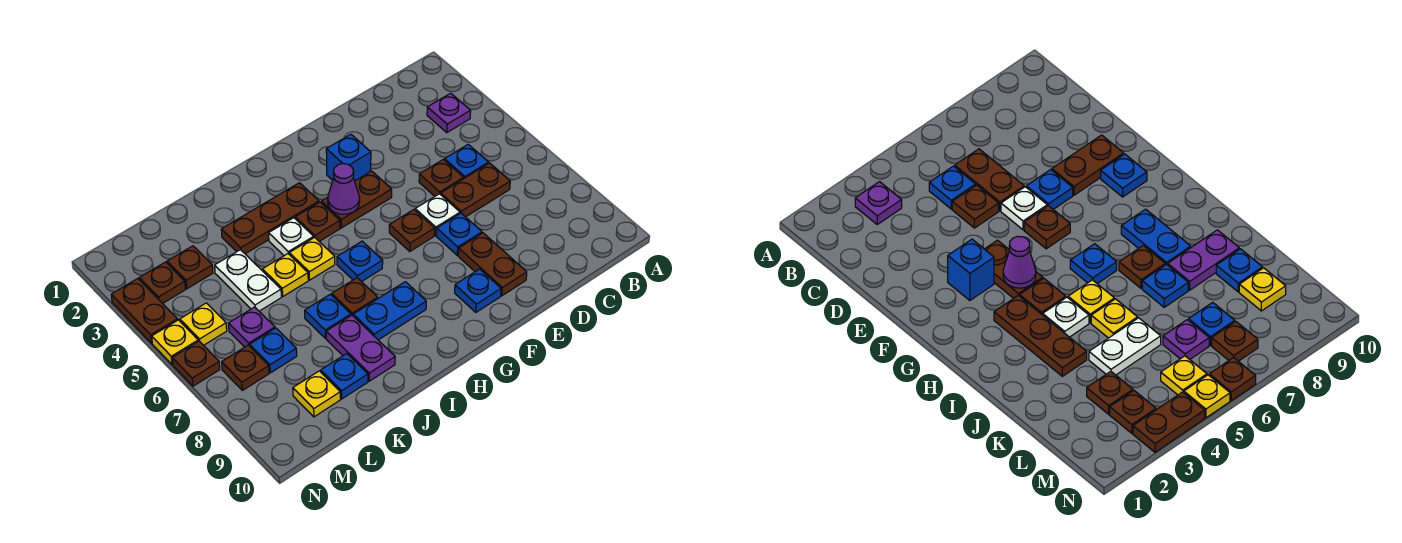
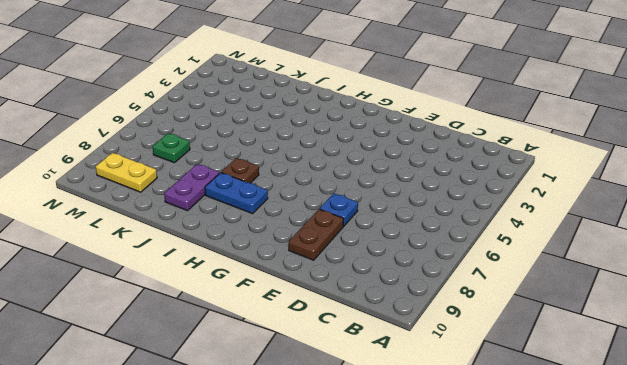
green plate L7 level 1 -> blue plate L7 level 1
yellow plate L9:M9 level 1 -> yellow plate L9 level 1
none -> purple plate B3 level 1
none -> blue plate C5 level 1
none -> brown plate C6:D6 level 1
none -> brown plate D5 level 1

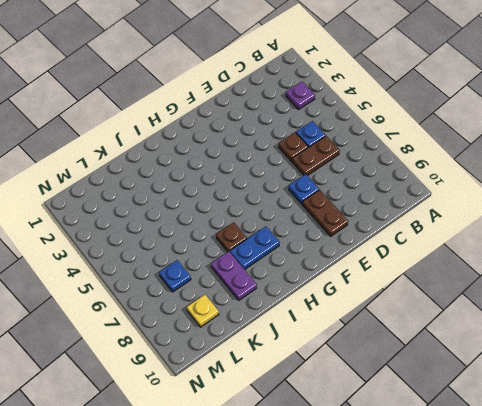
none -> white plate E6 level 1
none -> blue brick F3 level 1
none -> brown plate F4:G4 level 1
none -> brown plate F6 level 1

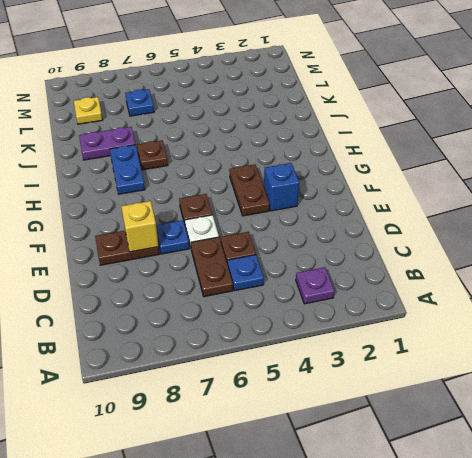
yellow brick E8 level 2 -> none
none -> blue plate F9 level 1
none -> brown plate H3:J3 level 1
none -> brown plate H4 level 1
none -> blue plate H6 level 1

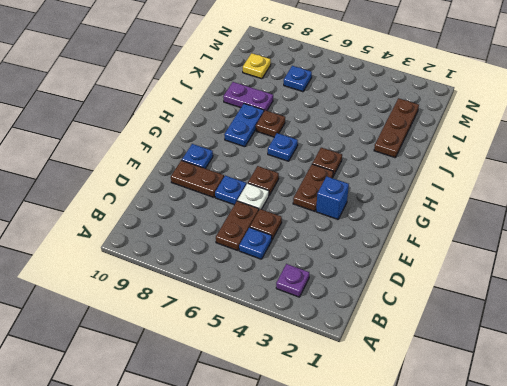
brown plate J2:L2 level 1 -> brown plate H3:J3 level 1
none -> white plate I4 level 1
none -> yellow plate I5 level 1
none -> yellow plate J5 level 1
none -> blue plate J7 level 1

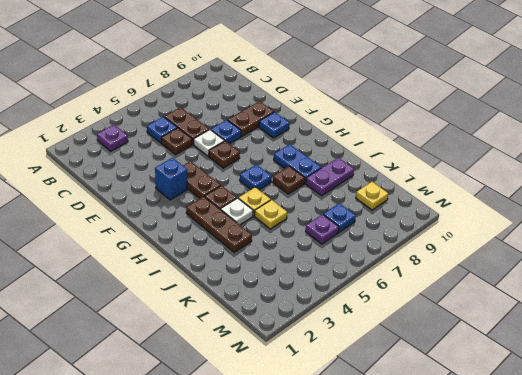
none -> blue plate J7 level 1
none -> white plate K4:K5 level 1
none -> blue plate K9 level 1
none -> brown plate L3 level 1

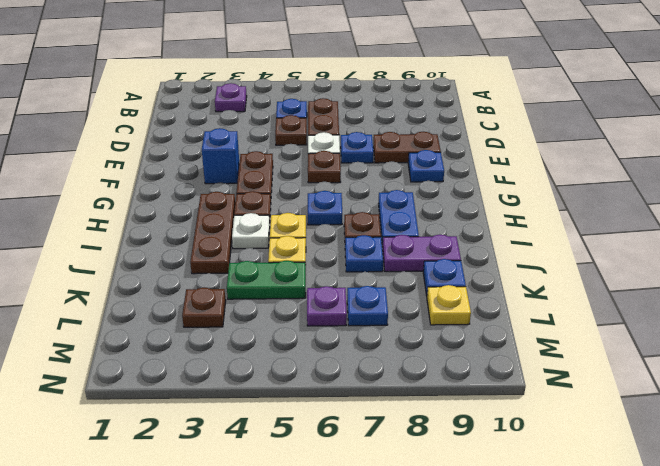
green plate K4:K5 level 1 -> white plate K4:K5 level 1
none -> brown plate M3 level 1
none -> yellow plate M5 level 1
none -> brown plate M7 level 1
none -> brown plate N3:N4 level 1

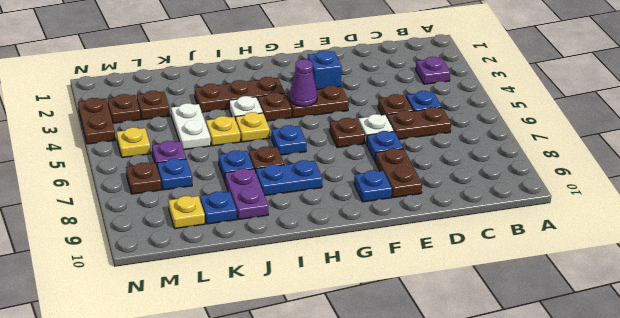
none -> yellow plate N5 level 1
none -> brown plate N6 level 1

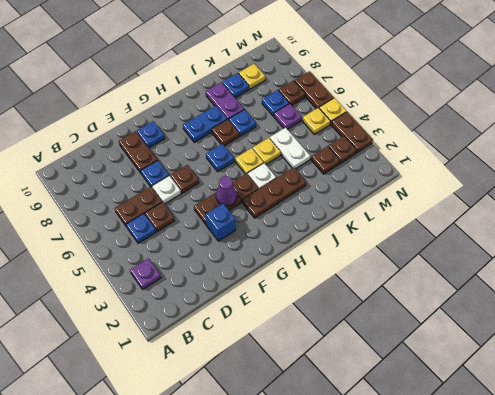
brown plate N6:N7 level 1 -> brown plate N6 level 1

